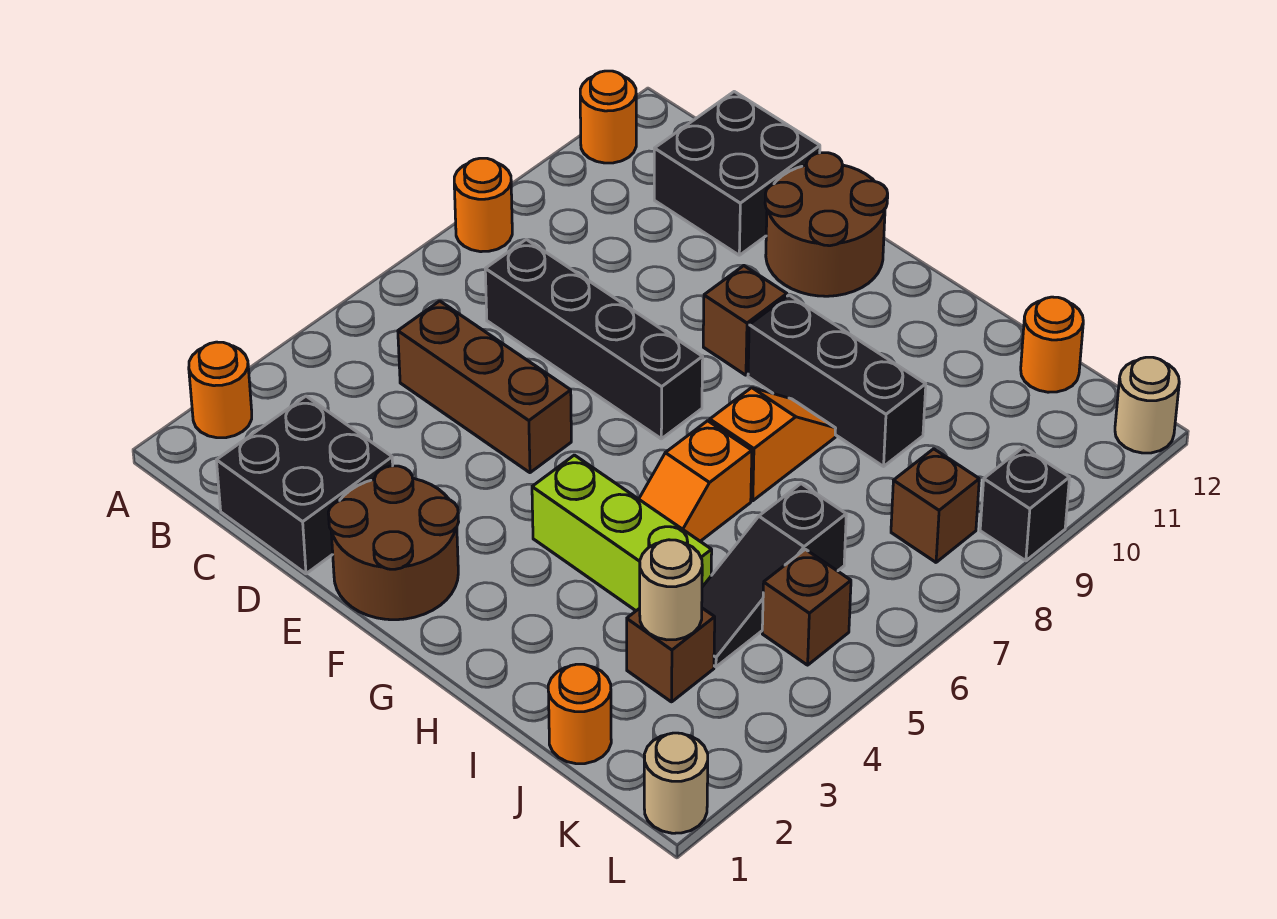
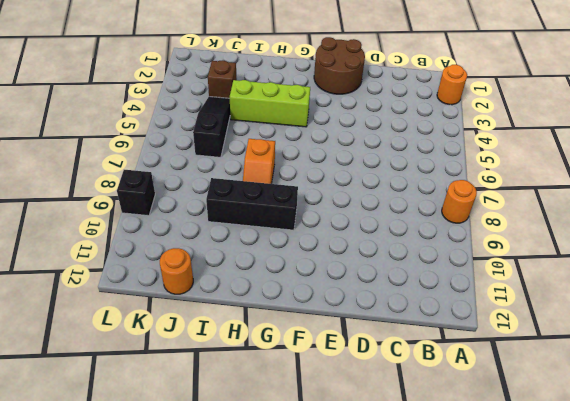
none -> orange round brick A11 level 1
none -> black brick C1:D2 level 1
none -> brown brick C5:E5 level 1

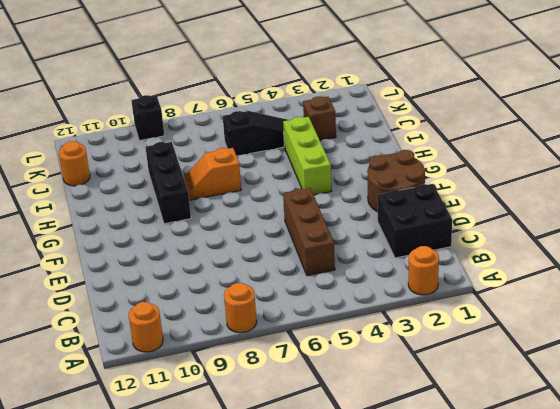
none -> black brick C7:F7 level 1
none -> black brick C11:D12 level 1
none -> brown round brick E11:F12 level 1

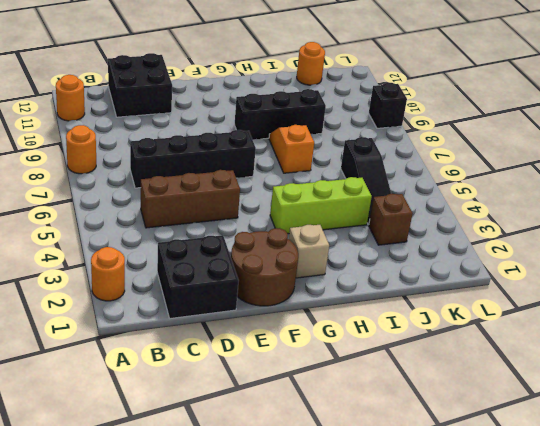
tan brick G2 level 1 -> none
none -> brown round brick E11:F12 level 1
none -> brown brick F9 level 1
none -> orange slope H5:H6 level 1 top 6

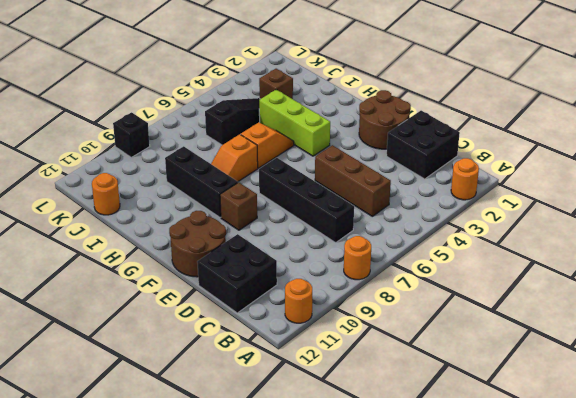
none -> orange round brick J1 level 1
none -> brown brick K5 level 1
none -> brown brick K8 level 1

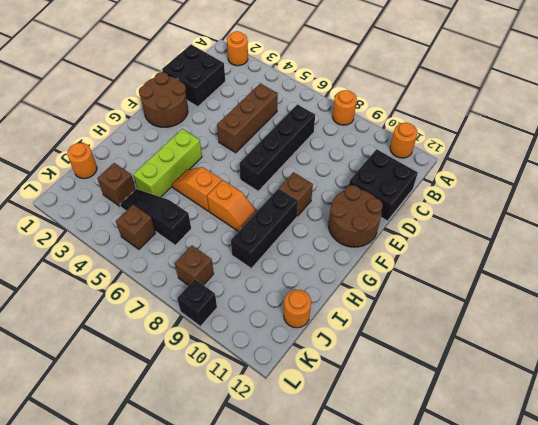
none -> tan round brick L1 level 1
none -> tan round brick L12 level 1
none -> tan round brick J3 level 2

